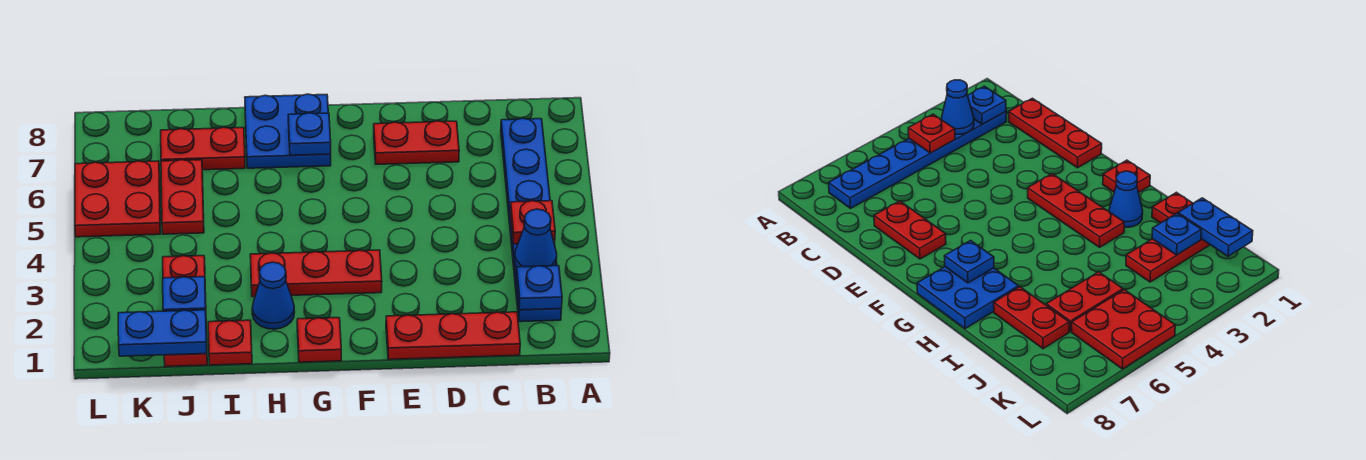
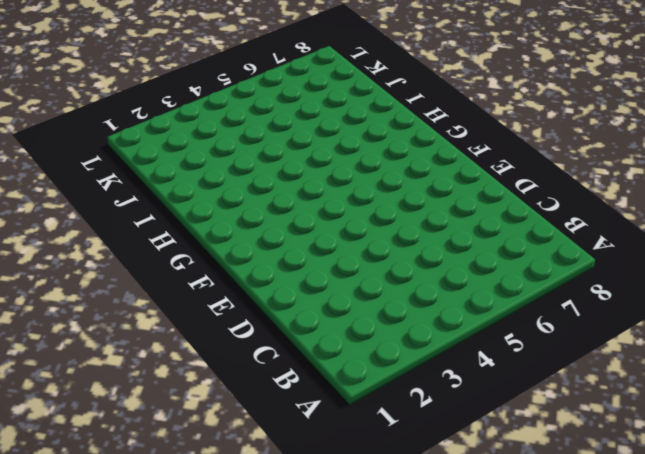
none -> blue plate B2:B7 level 1
none -> red plate C1:E1 level 1
none -> red plate D7:E7 level 1

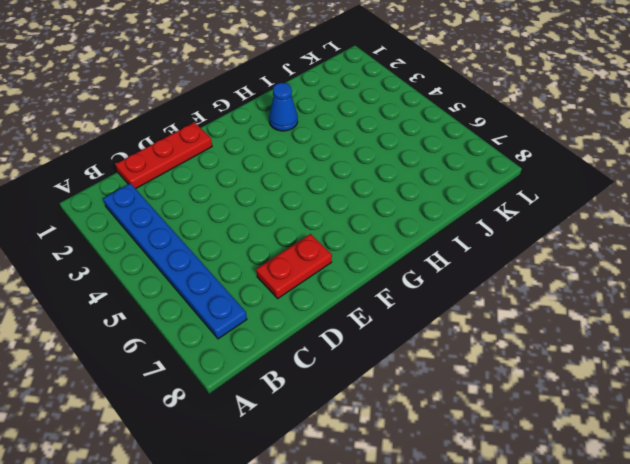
none -> red plate F3:H3 level 1
none -> red plate G1 level 1
none -> blue plate G7:H8 level 1

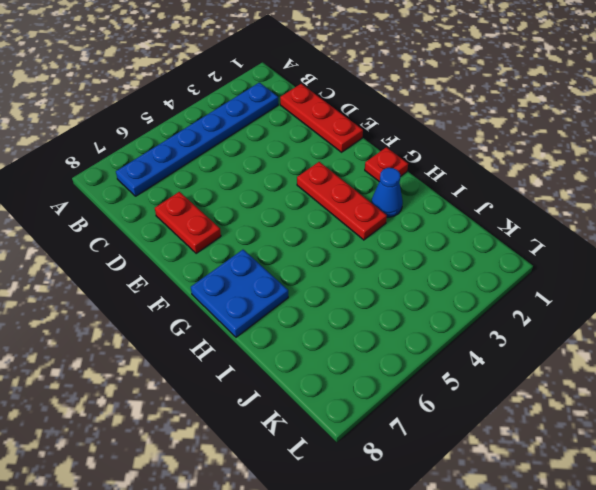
none -> red plate I1 level 1
none -> red plate I7:J7 level 1
none -> red plate J1:J3 level 1

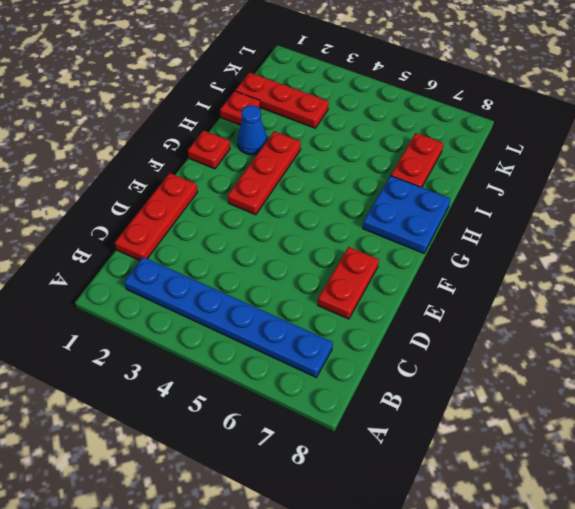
none -> red plate J5:J6 level 1
none -> red plate K5:L6 level 1
none -> blue plate B2 level 2

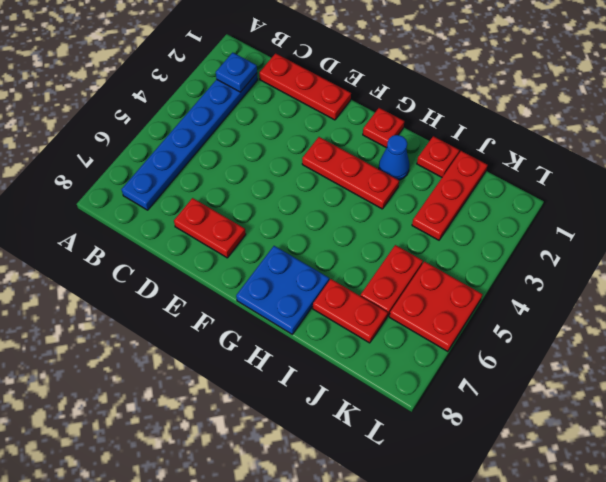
none -> blue cone B3 level 2
none -> red plate B4 level 2
none -> blue plate G7 level 2

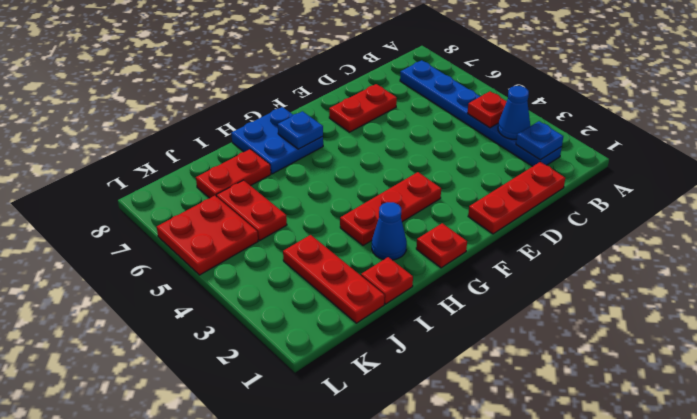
none -> blue plate J1:K1 level 2
none -> blue plate J2 level 2

